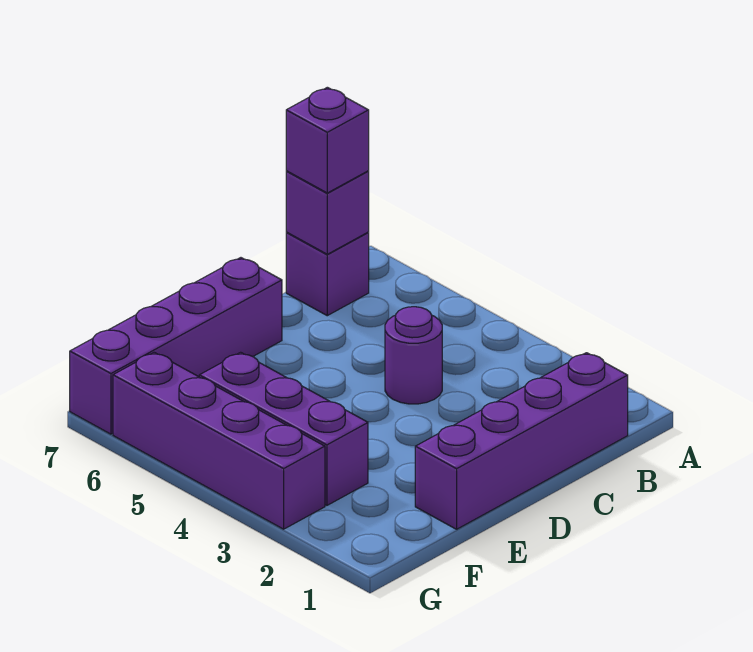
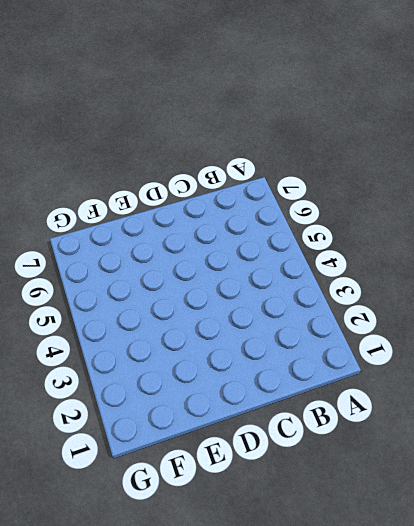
none -> purple brick B1:E1 level 1
none -> purple brick B7 level 1

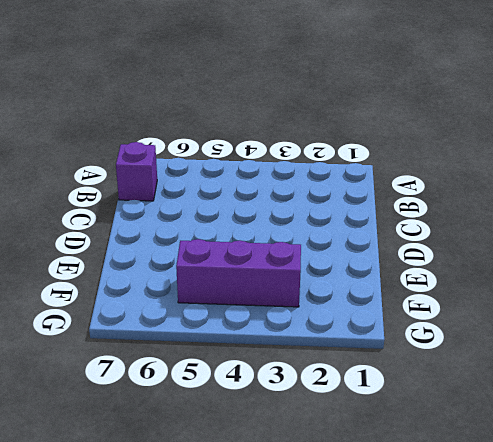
none -> purple brick B1:E1 level 1
none -> purple round brick C4 level 1

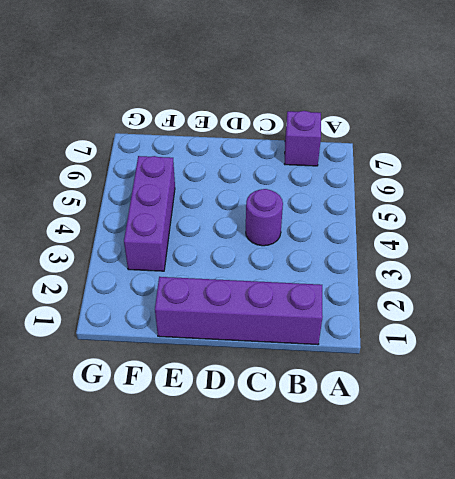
none -> purple brick D7:G7 level 1
none -> purple brick G3:G6 level 1

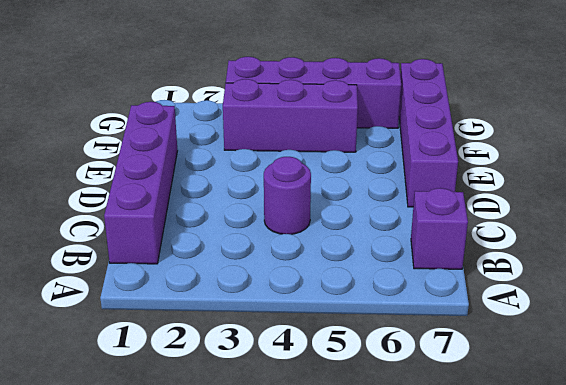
none -> purple brick B7 level 2
none -> purple brick B7 level 3

